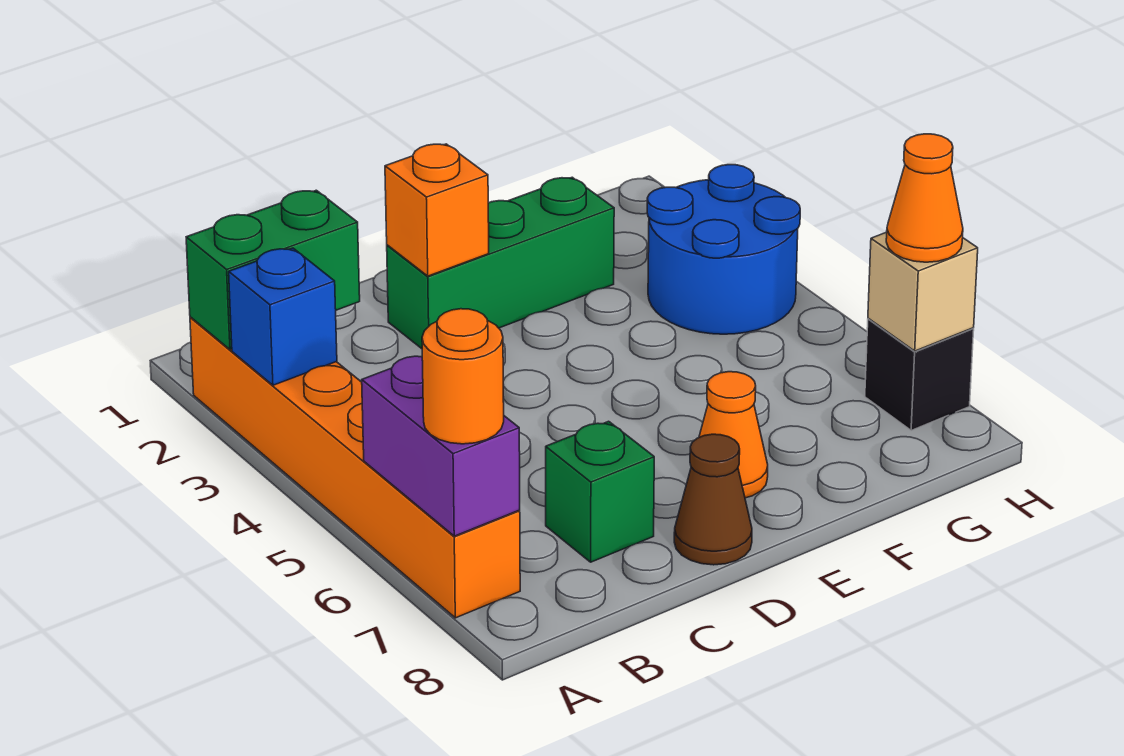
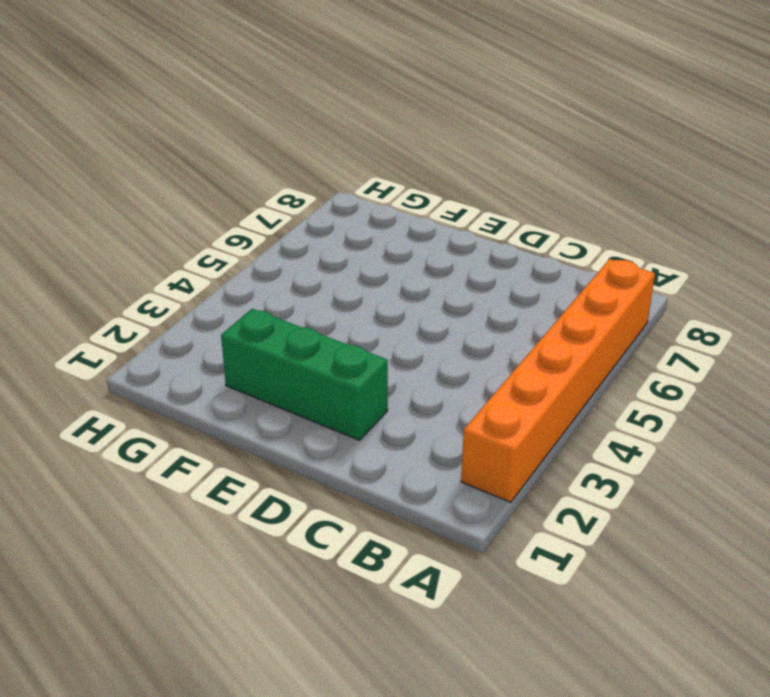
none -> green brick C7 level 1
none -> brown cone D8 level 1
none -> orange cone E7 level 1

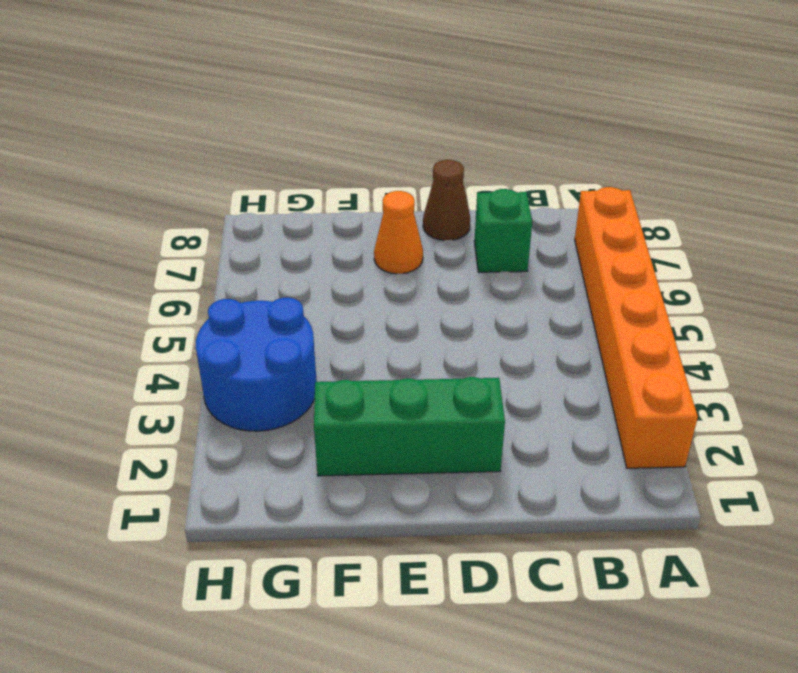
none -> black brick H7 level 1
none -> green brick A2:B2 level 2
none -> blue brick A3 level 2

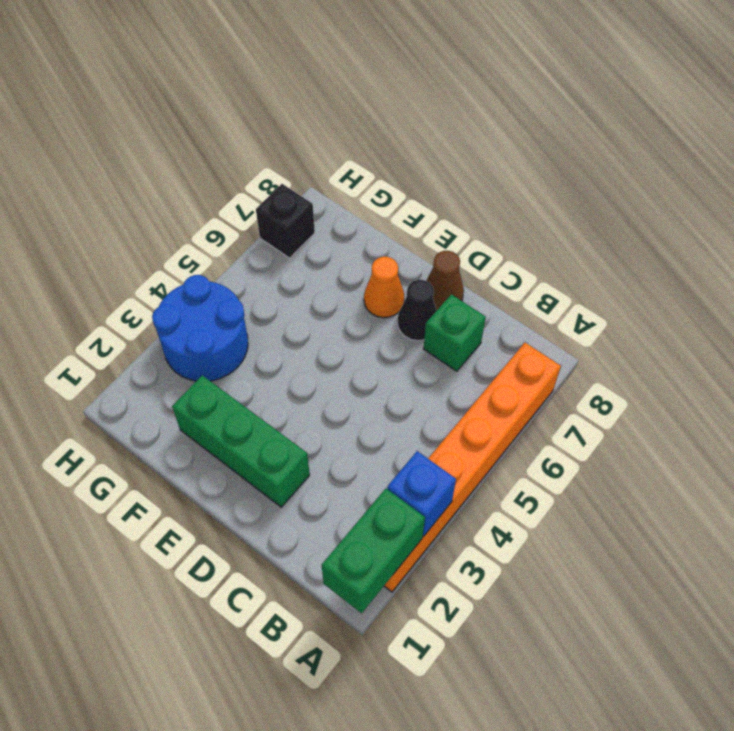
green brick A1:A2 level 2 -> green brick A2:B2 level 2
black cone D7 level 1 -> none
none -> purple brick A6:A7 level 2
none -> orange brick D2 level 2
none -> tan brick H7 level 2

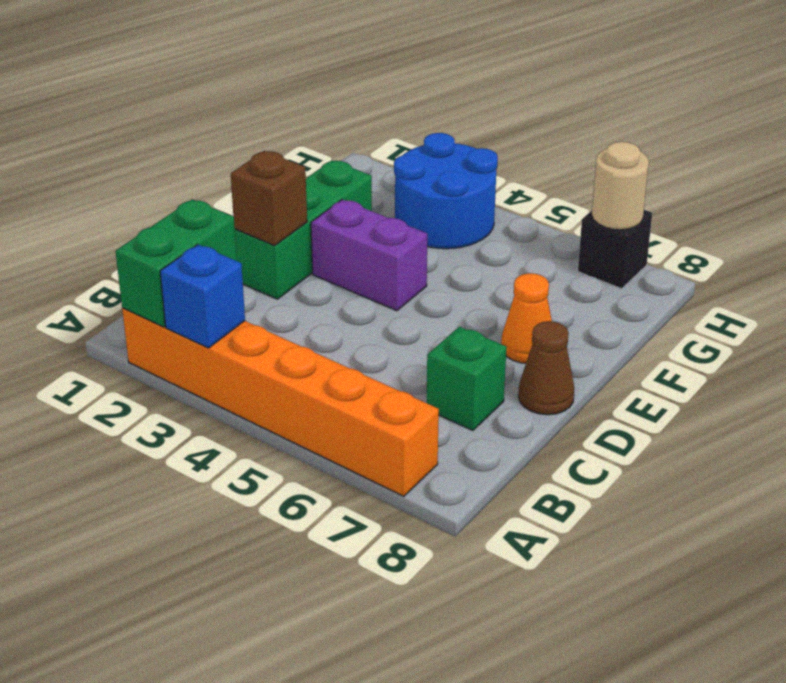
brown brick D2 level 2 -> orange brick D2 level 2
purple brick E3:E4 level 1 -> purple brick A6:A7 level 2
tan round brick H7 level 2 -> tan brick H7 level 2
none -> orange round brick A7 level 3
none -> orange cone H7 level 3

